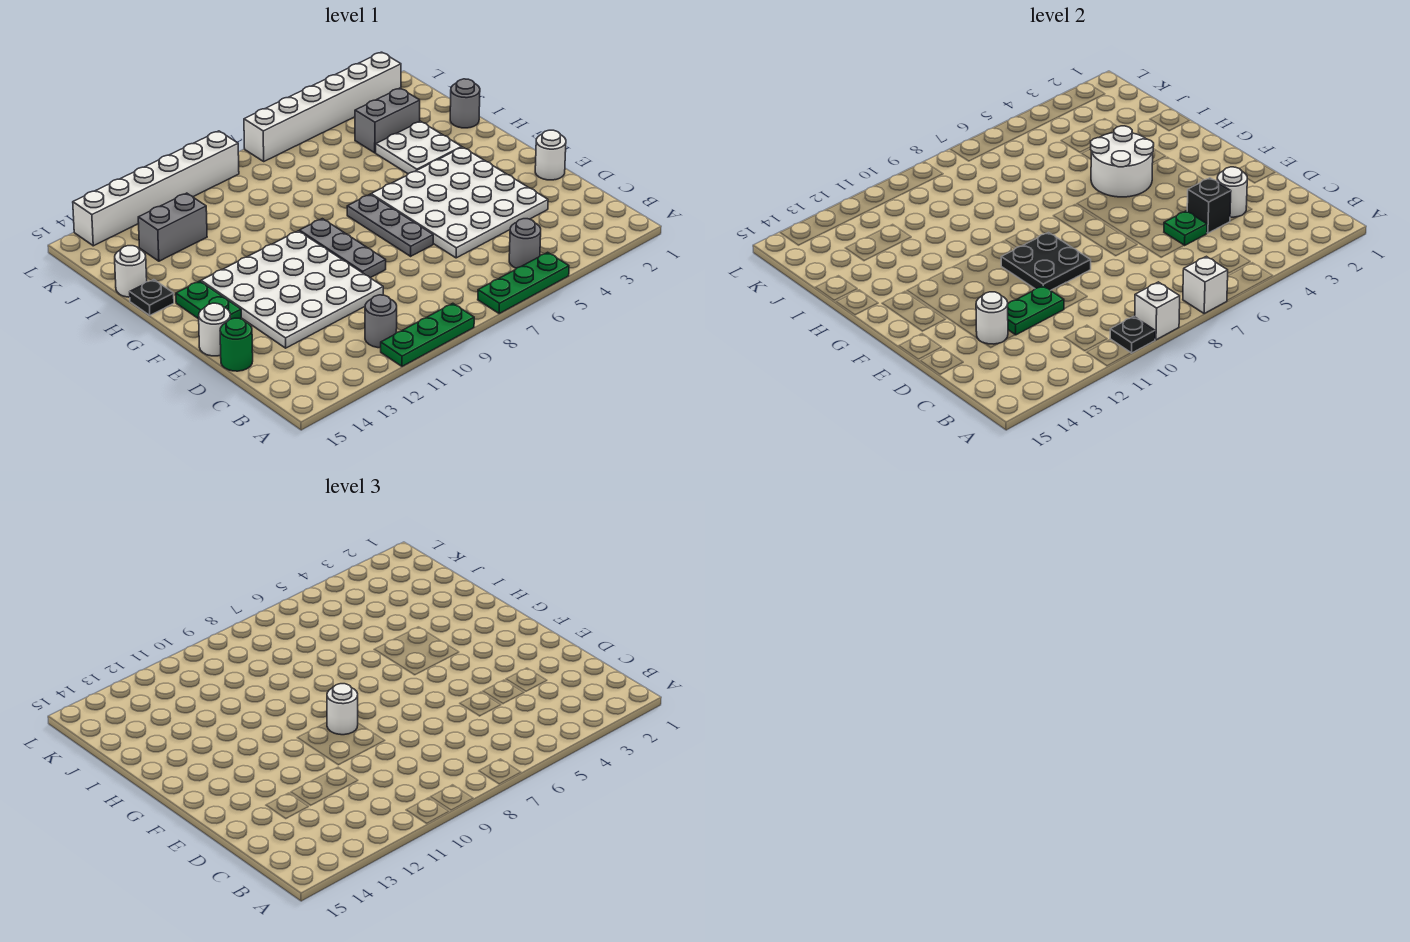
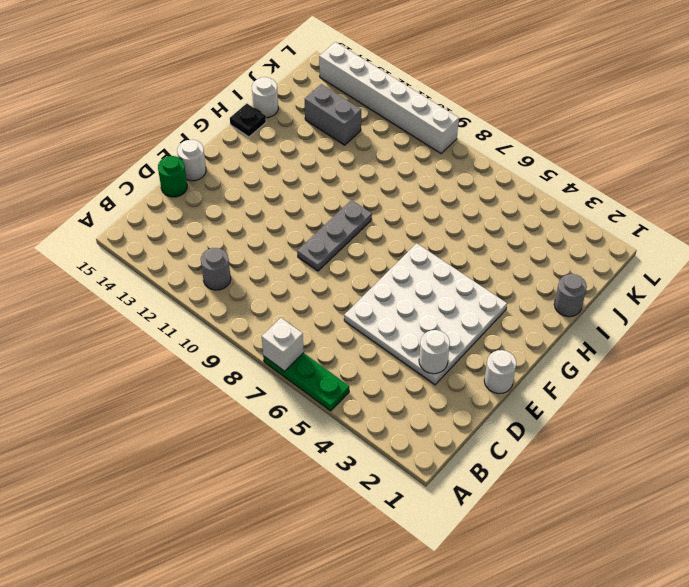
none -> green plate A9:A11 level 1
none -> grey round brick B5 level 1
none -> white plate D10:G13 level 1
none -> grey plate E7:G7 level 1

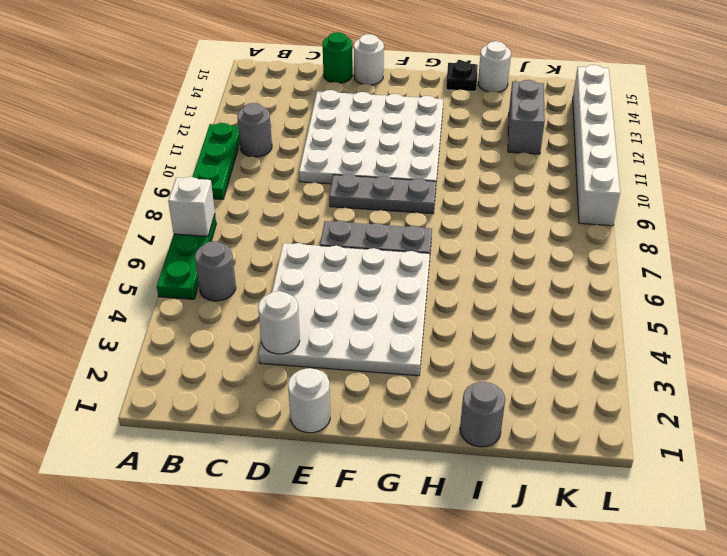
none -> green plate F14:G14 level 1
none -> white plate H3:I4 level 1
none -> grey brick J3:J4 level 1
none -> white brick L2:L7 level 1

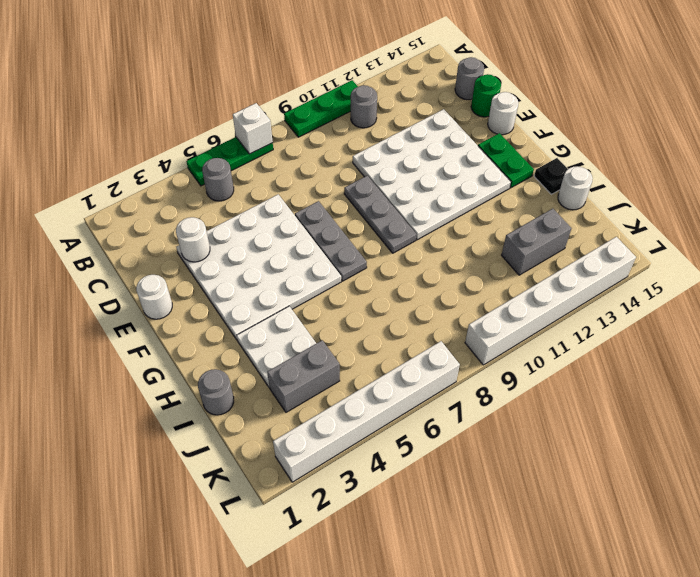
grey round brick C15 level 1 -> none
none -> white brick A9 level 2
none -> black plate A10 level 2
none -> black brick D4 level 2
none -> green plate D5 level 2

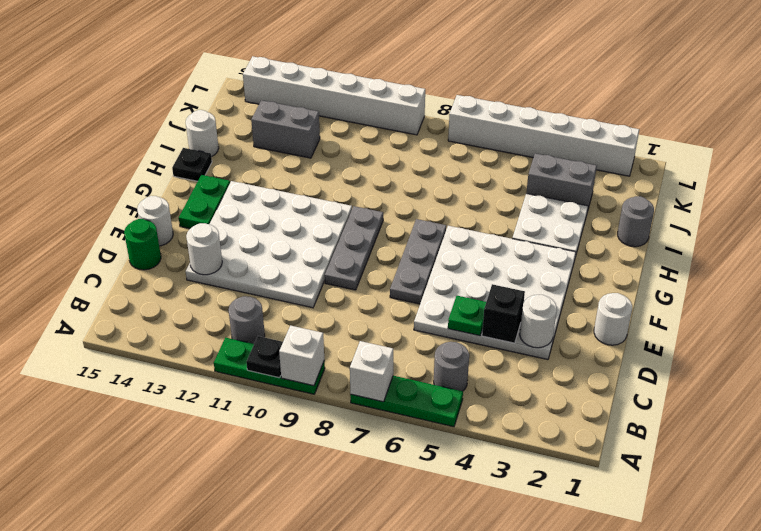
none -> green plate D11:D12 level 2
none -> black plate E9:F10 level 2
none -> white round brick G4:H5 level 2
none -> white round brick F9 level 3

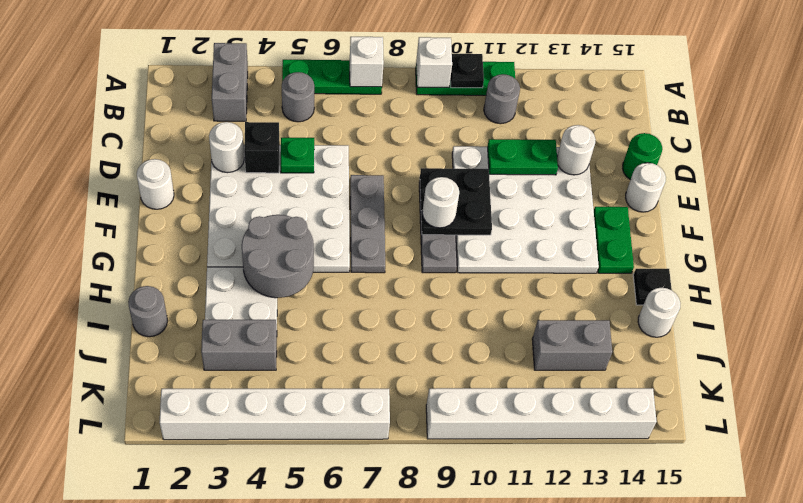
grey brick A3:B3 level 1 -> none
grey round brick G4:H5 level 2 -> white round brick G4:H5 level 2

